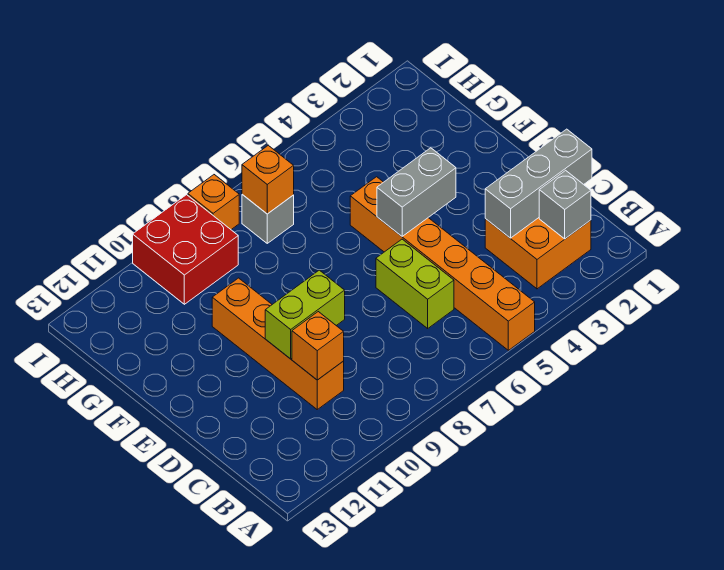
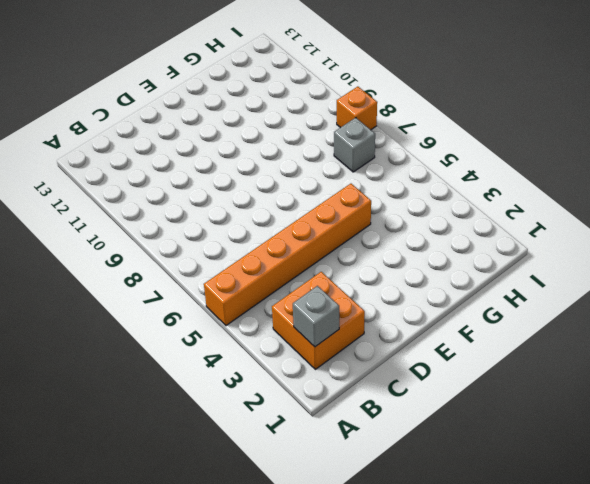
none -> lime brick C6:D6 level 1
none -> orange brick C10:F10 level 1
none -> red brick H9:I10 level 1

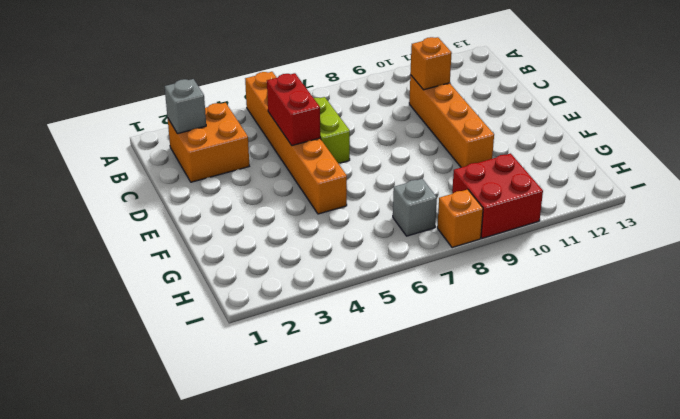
red brick C5:D5 level 2 -> none
none -> grey brick C1:C3 level 2
none -> lime brick D9:D10 level 2
none -> grey brick E4:E5 level 2

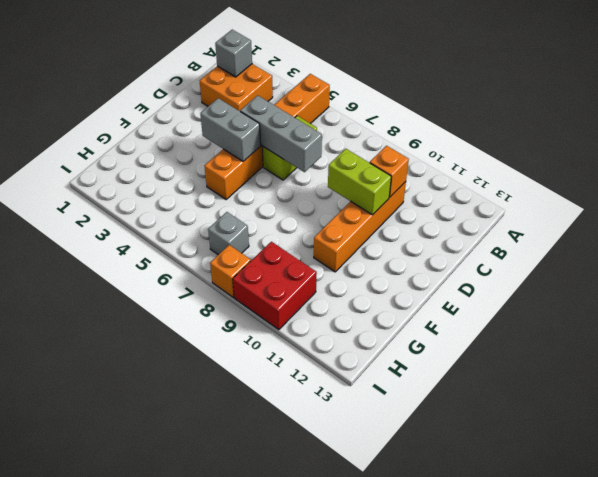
grey brick D5:D7 level 2 -> grey brick C1:C3 level 2
none -> orange brick H7 level 2

